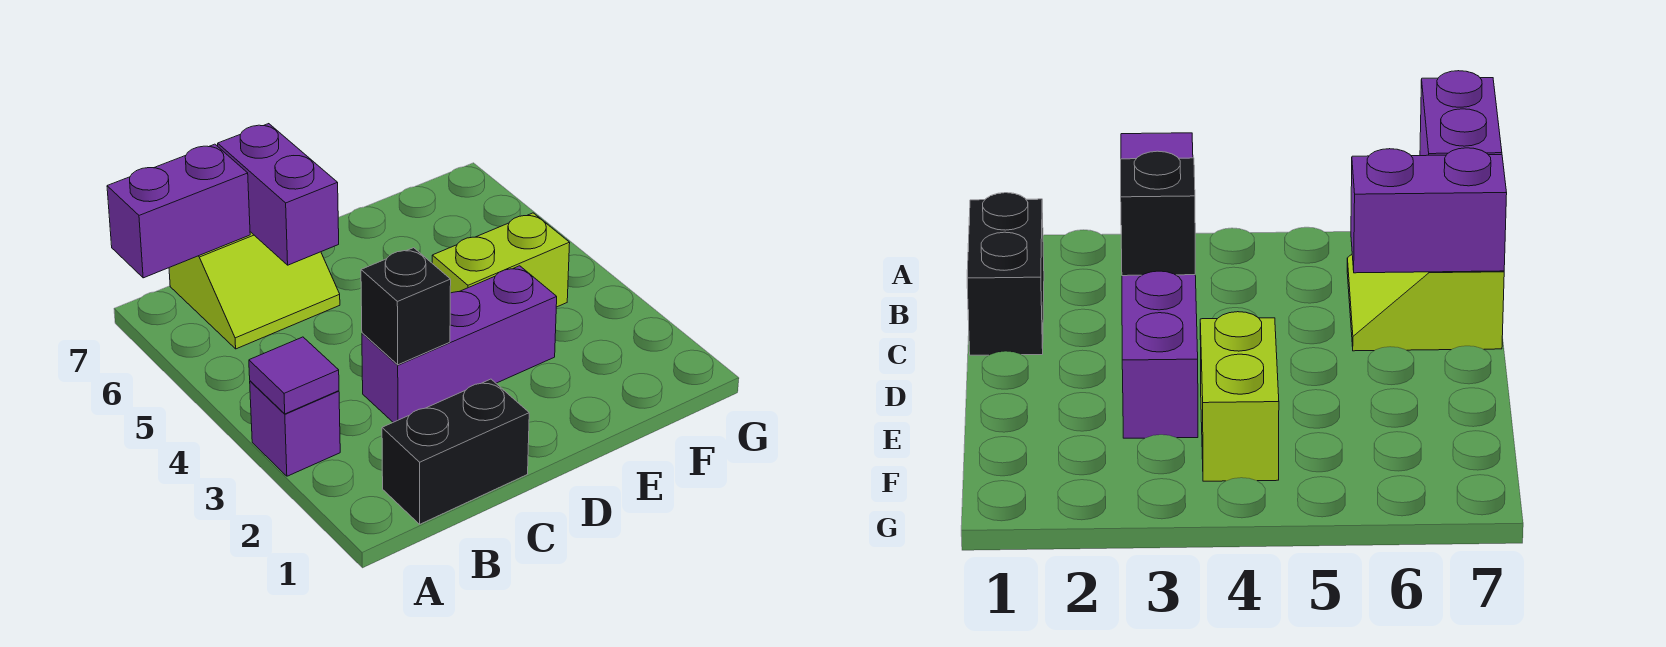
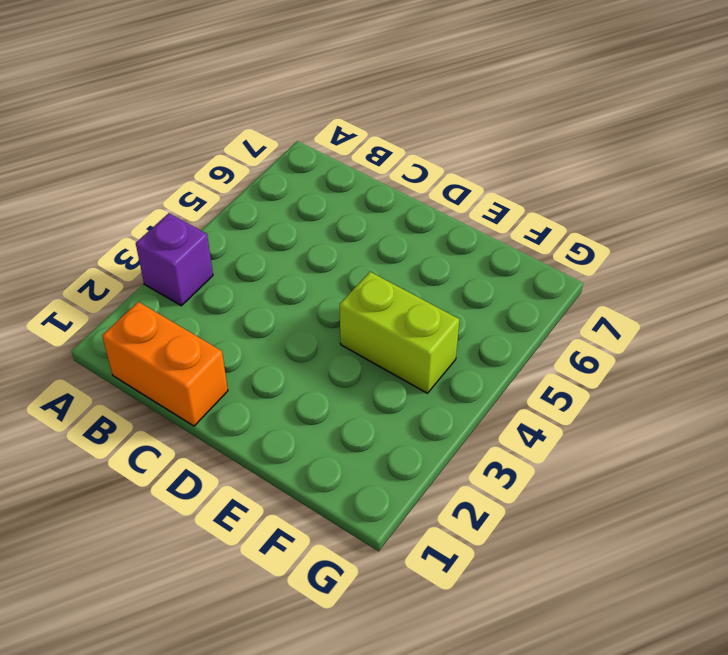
orange brick B1:C1 level 1 -> black brick B1:C1 level 1
none -> lime slope B6:C7 level 1 top 7
none -> purple brick C3:E3 level 1

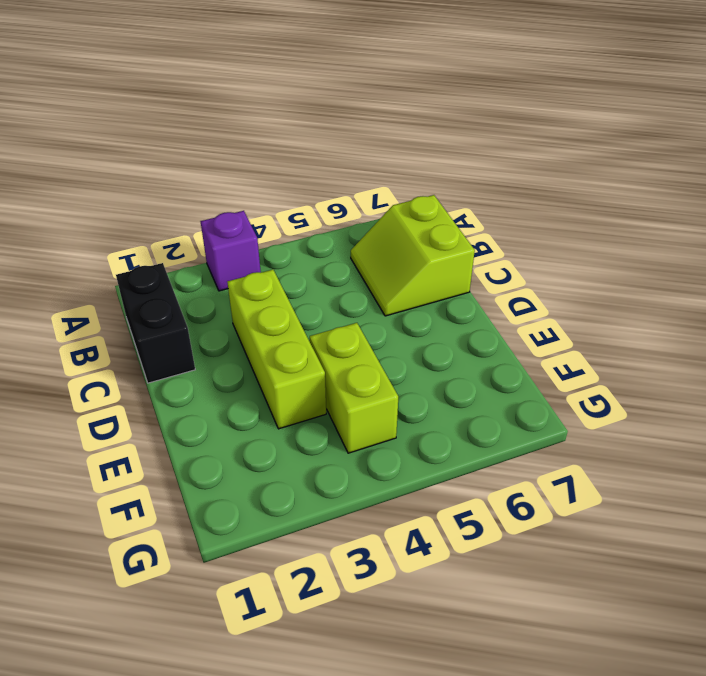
lime brick C3:E3 level 1 -> purple brick C3:E3 level 1
none -> purple tile A3 level 2
none -> purple brick A7:B7 level 2

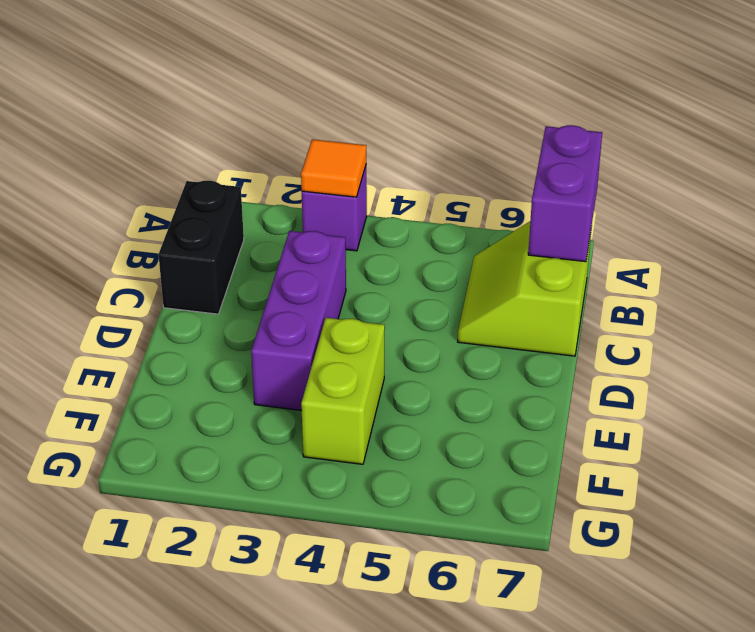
orange tile A3 level 2 -> purple tile A3 level 2
none -> black brick C3 level 2
none -> purple brick C6:C7 level 2

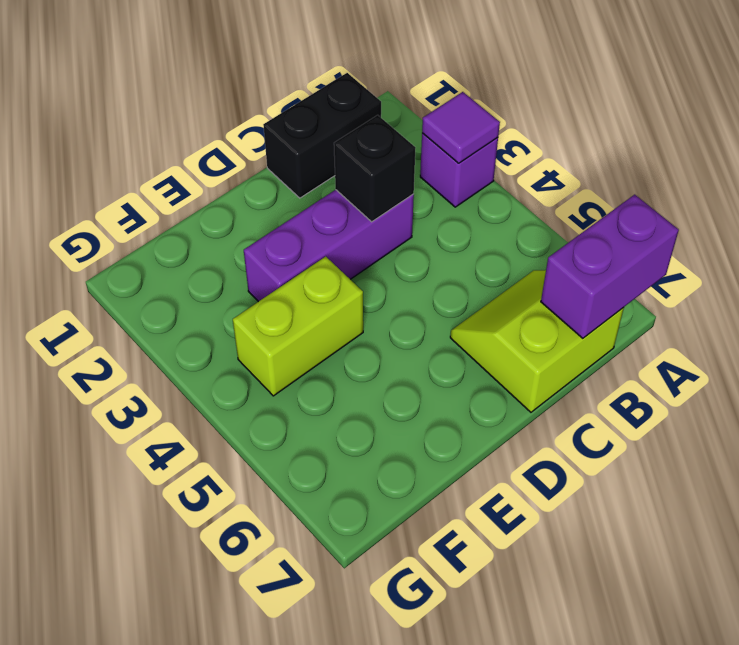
none -> purple brick C6:C7 level 2

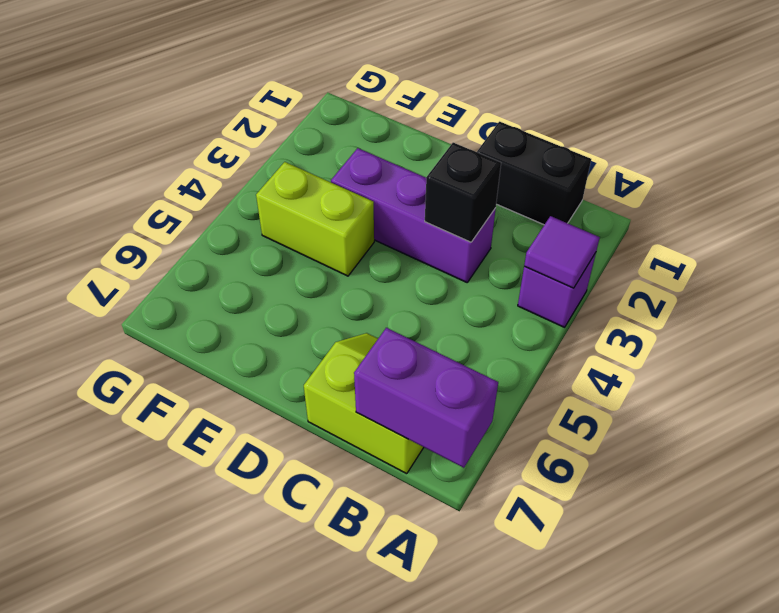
none -> purple brick C6:C7 level 2

